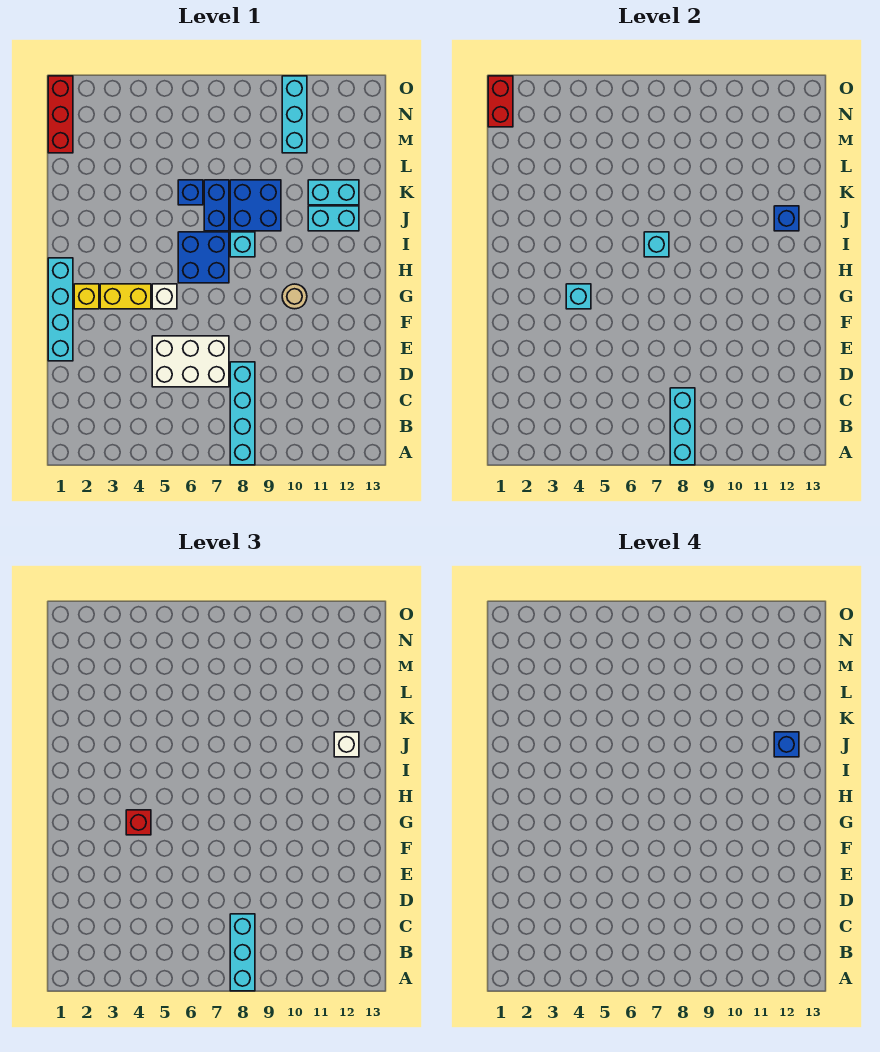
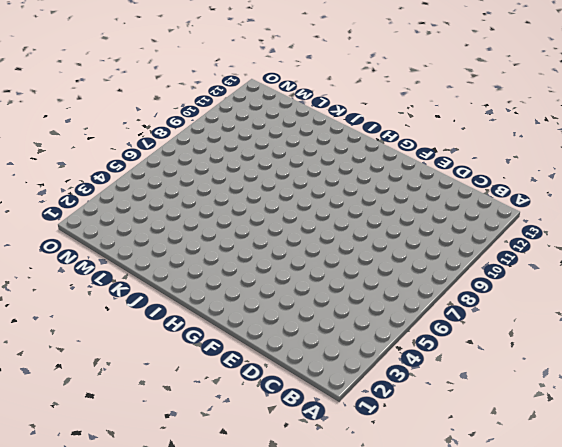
none -> cyan brick A8:D8 level 1
none -> white brick D5:E7 level 1
none -> cyan brick E1:H1 level 1

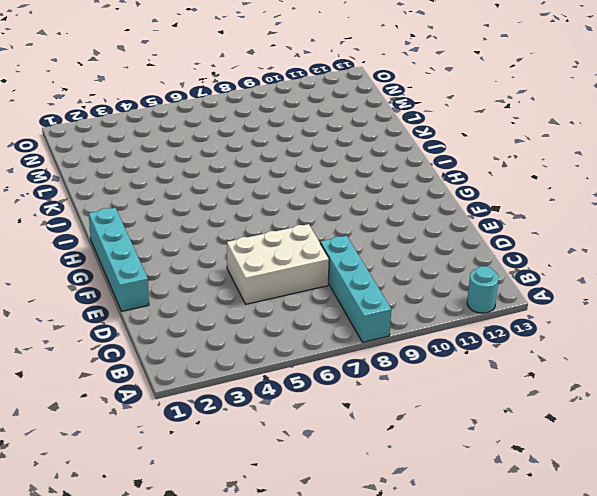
cyan round brick A12 level 1 -> none
none -> yellow brick G2 level 1
none -> yellow brick G3:G4 level 1
none -> white brick G5 level 1

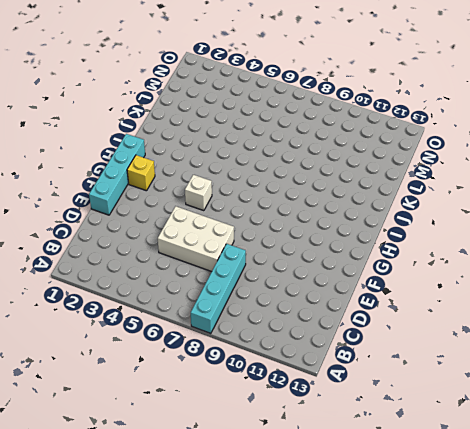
none -> yellow brick G3:G4 level 1
none -> tan round brick G10 level 1
none -> blue brick H6:I7 level 1

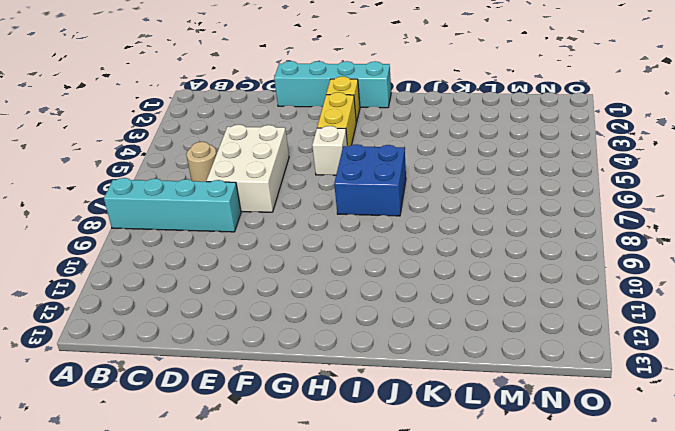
tan round brick C6 level 1 -> tan round brick G10 level 1
none -> cyan brick I8 level 1
none -> blue brick J7:K7 level 1
none -> blue brick J8:K9 level 1

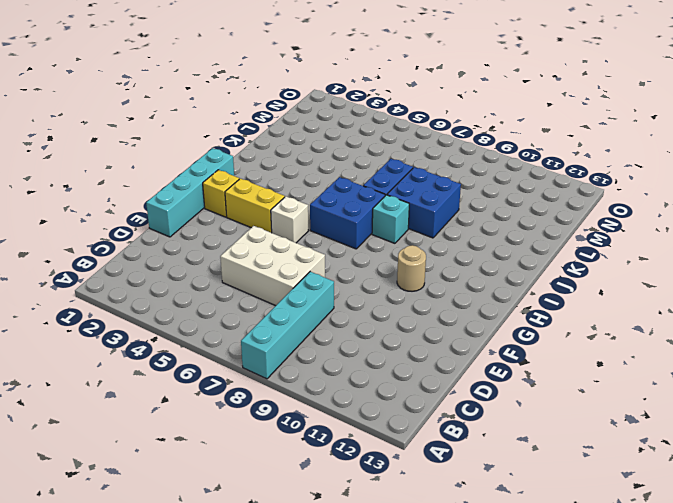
none -> cyan brick J11:J12 level 1
none -> blue brick K6 level 1
none -> cyan brick K11:K12 level 1

